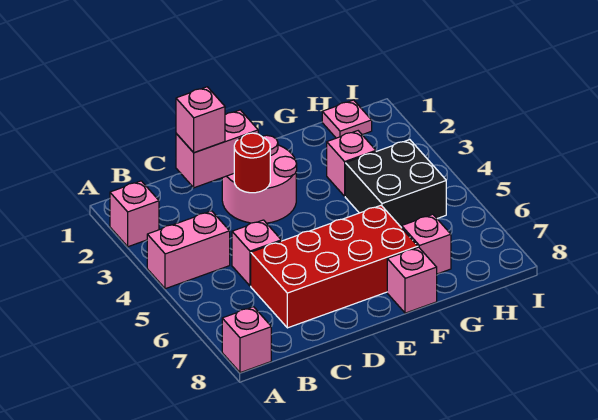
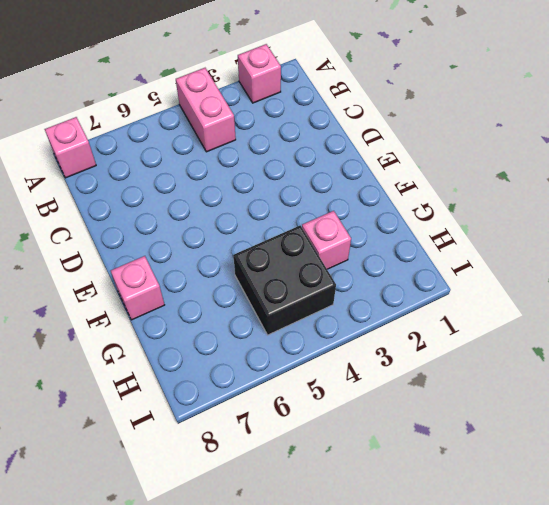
none -> pink brick C5 level 1
none -> red brick C6:F7 level 1
none -> pink round brick D2:E3 level 1

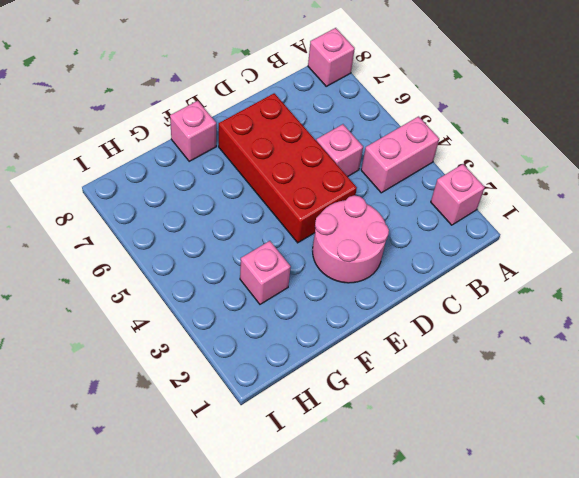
red brick D4:E7 level 1 -> red brick C6:F7 level 1
none -> black brick G4:H5 level 1
none -> pink brick G7 level 1
none -> pink plate H1 level 1

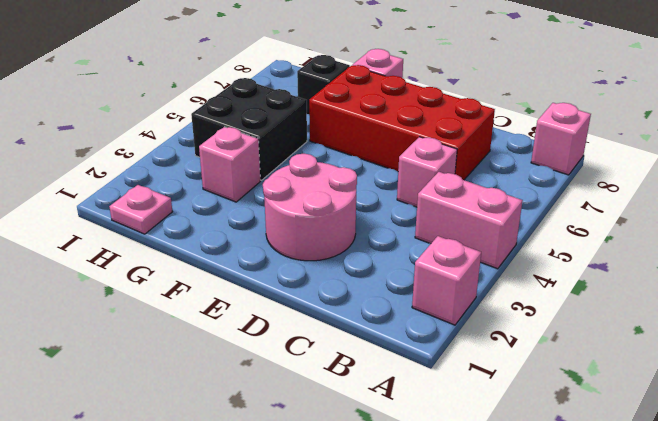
black brick G7 level 1 -> pink brick G7 level 1
none -> pink brick C2:D2 level 2
none -> red round brick D3 level 2
none -> pink brick C2 level 3

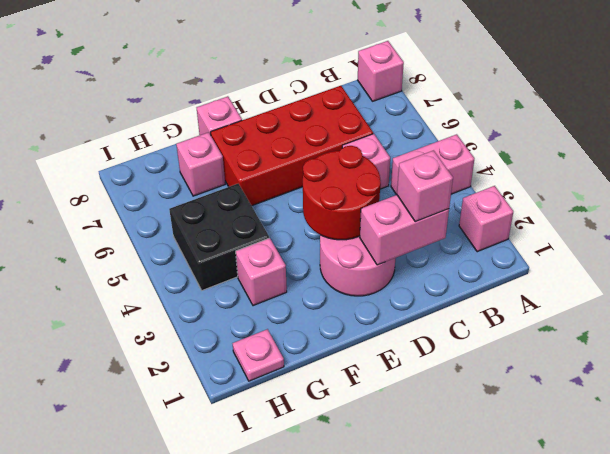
red round brick D3:E4 level 2 -> red round brick D3 level 2

